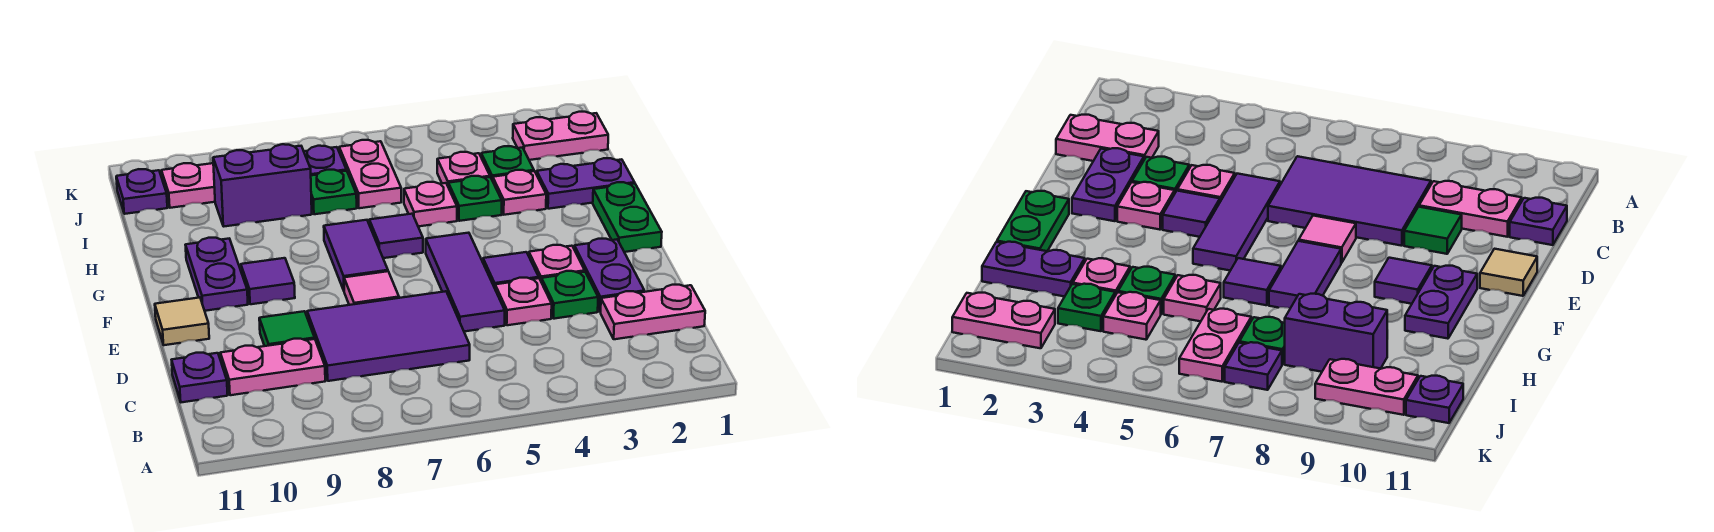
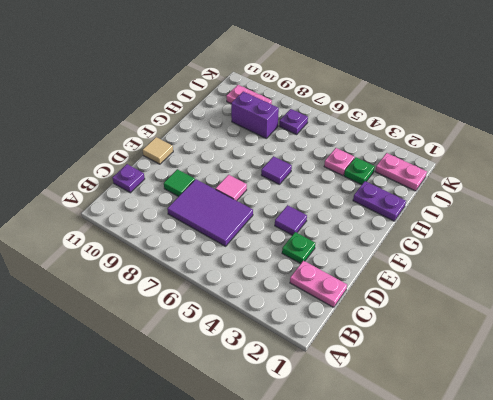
none -> pink plate C9:C10 level 1
none -> purple plate D2:E2 level 1
none -> pink plate D4 level 1
none -> purple tile D5:F5 level 1

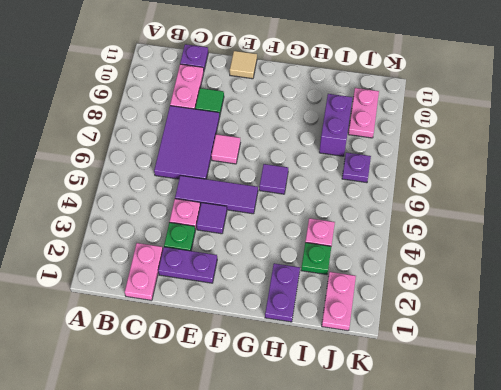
none -> pink plate E3 level 1
none -> green plate F1:G1 level 1
none -> purple tile F7:G7 level 1
none -> purple tile F9 level 1

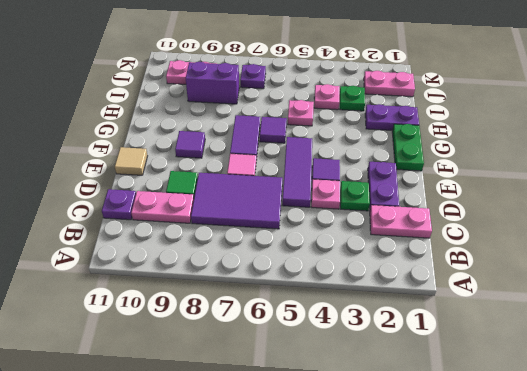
none -> pink plate E3 level 1
none -> purple plate F10:G10 level 1
none -> pink plate H3 level 1
none -> green plate H4 level 1

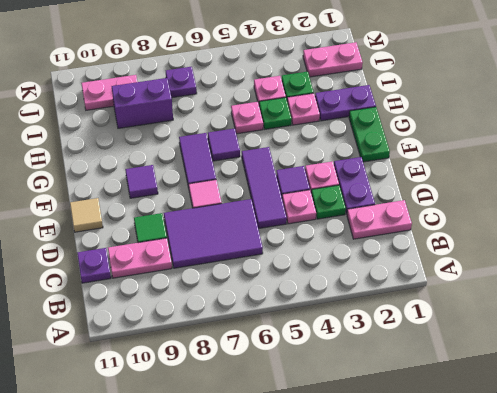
none -> purple plate F10:G10 level 1
none -> pink plate I6:J6 level 1
none -> green plate I7 level 1
none -> purple plate J11 level 1

